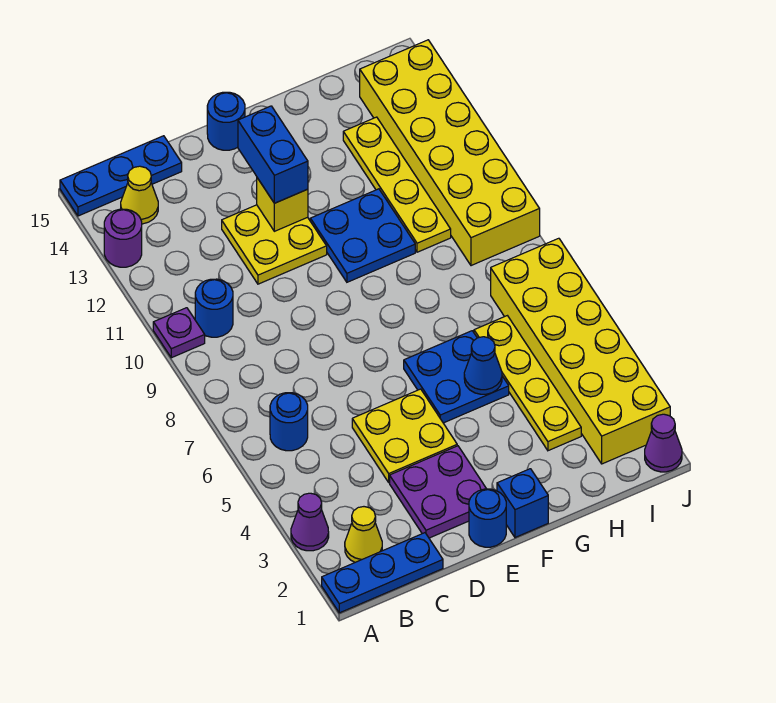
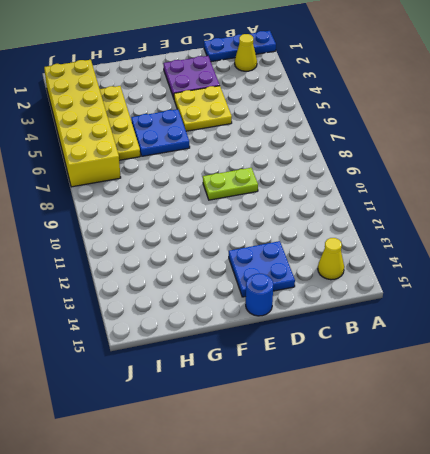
lime plate D9:E9 level 1 -> none
blue plate D13:E14 level 1 -> blue plate F10:G11 level 1
none -> purple cone A3 level 1
none -> purple plate A10 level 1
none -> purple round brick A13 level 1

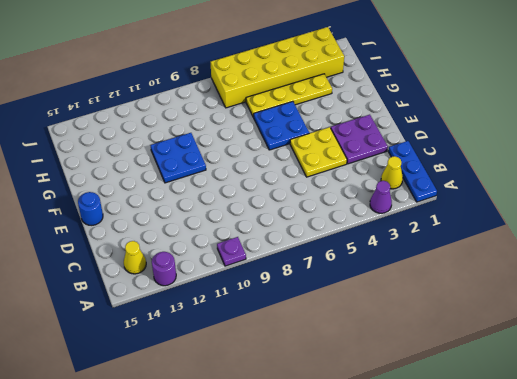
none -> blue plate A15:C15 level 1
none -> blue round brick B6 level 1
none -> blue round brick B10 level 1

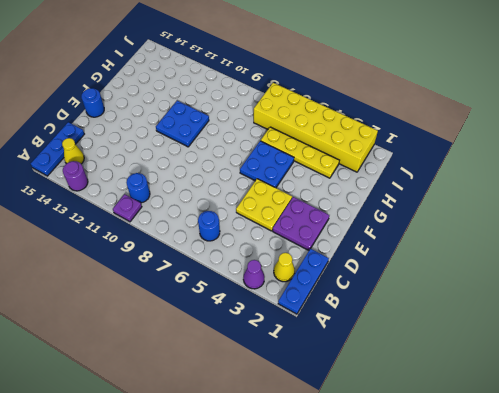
none -> yellow plate D11:E12 level 1
none -> blue round brick E1 level 1
none -> blue brick F1 level 1

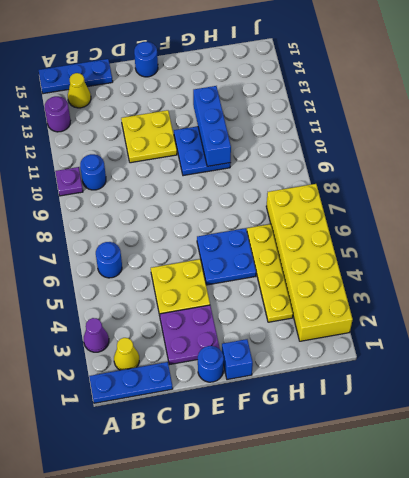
blue brick G10:G12 level 2 -> none
none -> yellow plate H10:H13 level 1
none -> yellow brick I9:J14 level 1
none -> purple cone J1 level 1

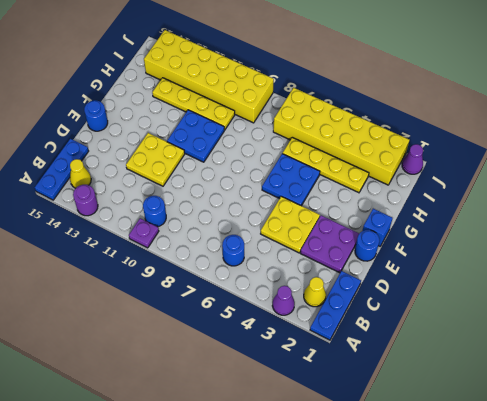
none -> yellow brick E12 level 2
none -> blue cone G5 level 2
none -> blue brick E12:E13 level 3

